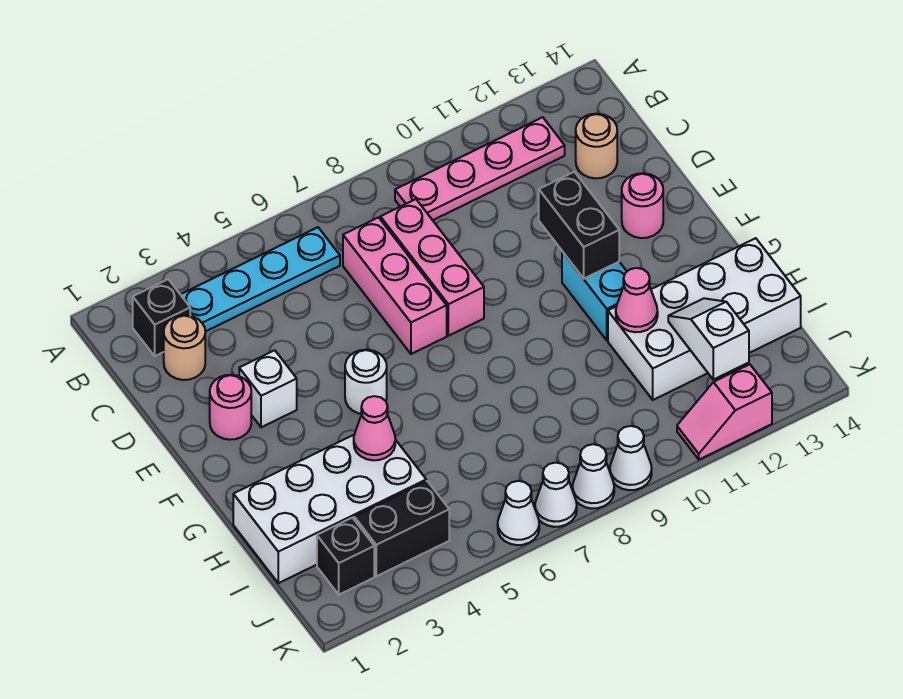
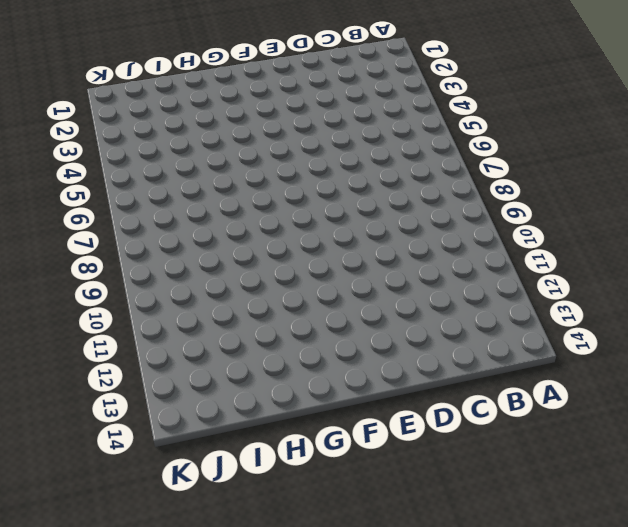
none -> black brick B2 level 1
none -> cyan plate B3:B6 level 1
none -> pink plate B9:B12 level 1

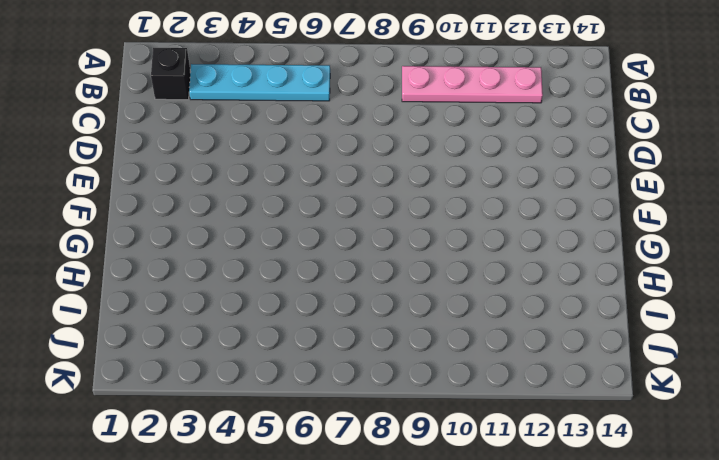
none -> tan round brick C2 level 1
none -> pink brick C7:E7 level 1
none -> pink brick C8:E8 level 1

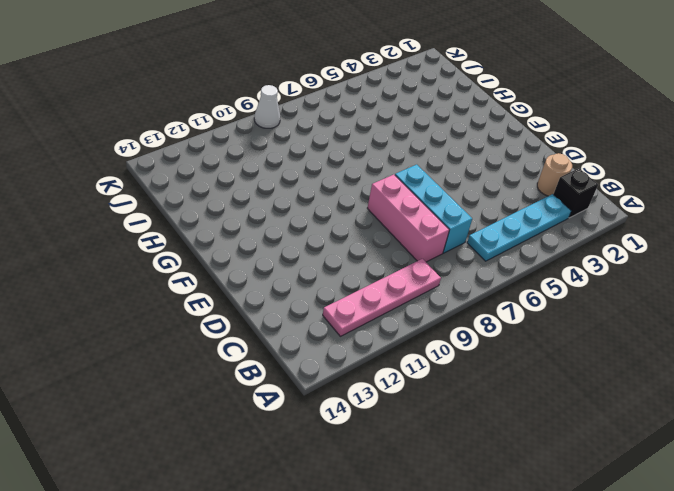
cyan brick C7:E7 level 1 -> pink brick C7:E7 level 1
none -> tan round brick C13 level 1
none -> pink round brick E2 level 1
none -> white brick E3 level 1

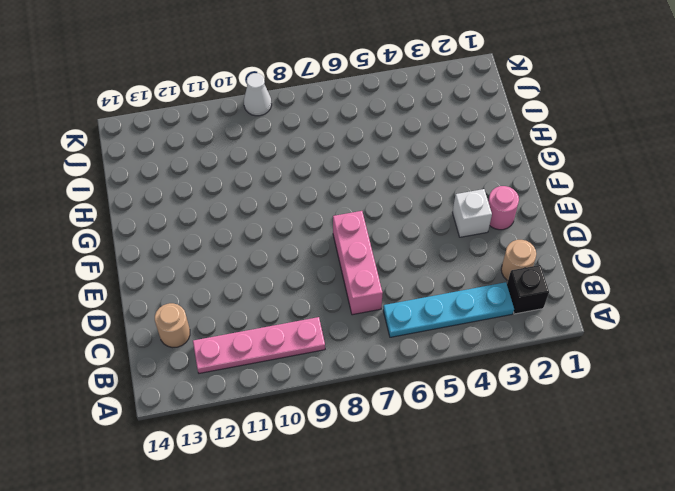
none -> pink brick C8:E8 level 1
none -> pink round brick E13 level 1
none -> white round brick F5 level 1

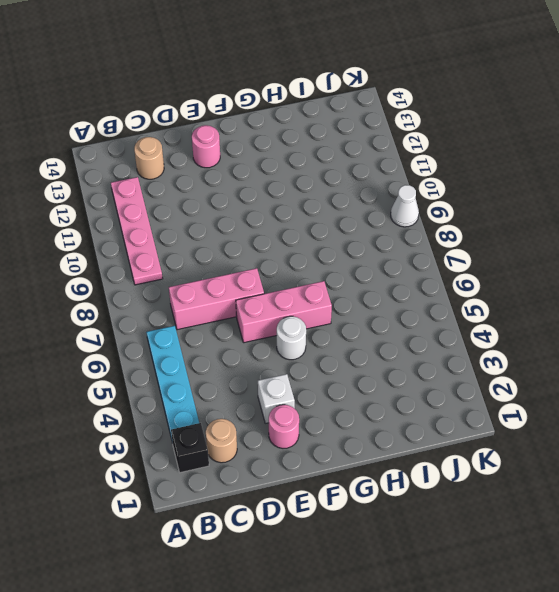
pink brick E6:G6 level 1 -> pink brick C8:E8 level 1
none -> cyan brick F11:G11 level 1
none -> white brick H1:I4 level 1
none -> white brick H11:I14 level 1

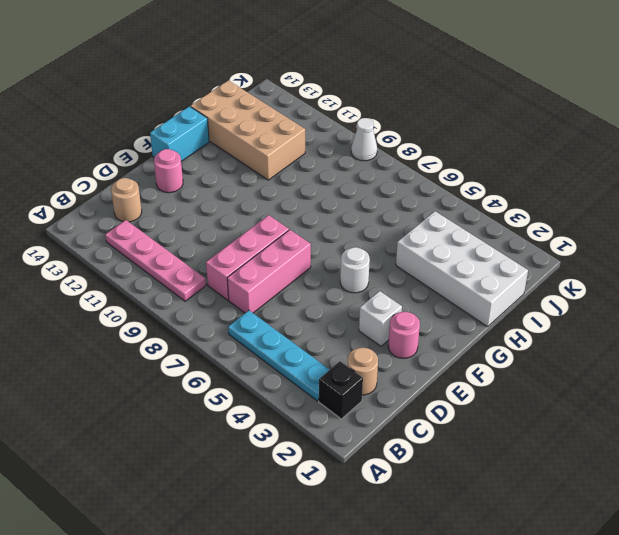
cyan brick F14:G14 level 1 -> cyan brick F11:G11 level 1
tan brick H11:I14 level 1 -> white brick H11:I14 level 1
none -> black brick J2 level 1
none -> black brick J3:J4 level 1
none -> white cone K6 level 1

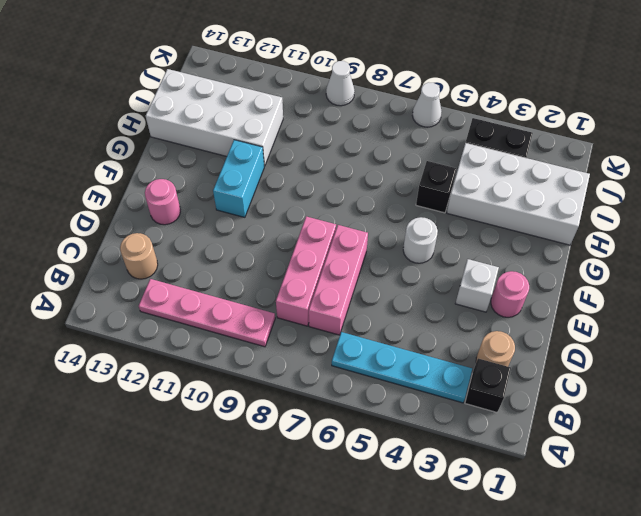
black brick H5 level 1 -> black brick J2 level 1
none -> white cone K7 level 1
none -> white cone K8 level 1
none -> pink slope K11:K12 level 1 top 12

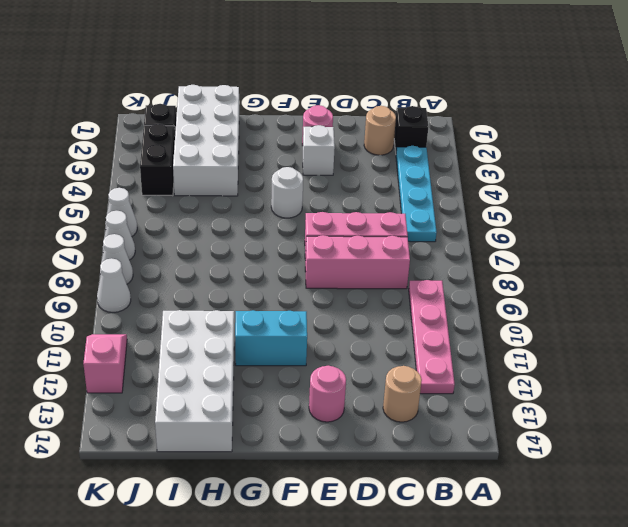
none -> black brick E11:F11 level 2
none -> pink cone H4 level 2
none -> pink cone H11 level 2

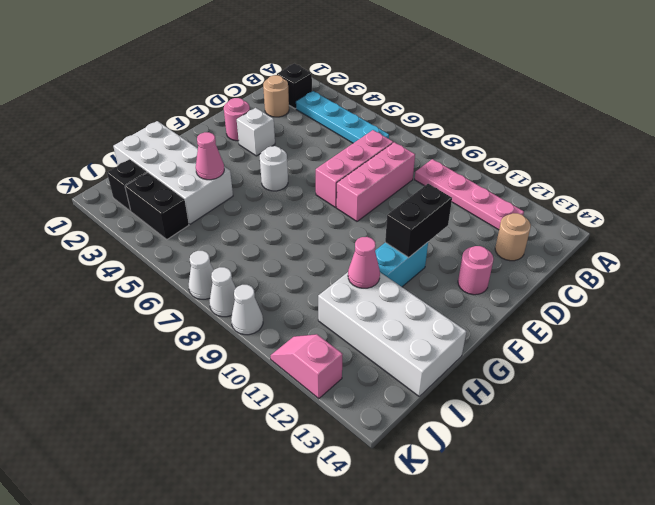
none -> white cone K6 level 1
none -> white slope I12:J12 level 2 top J

